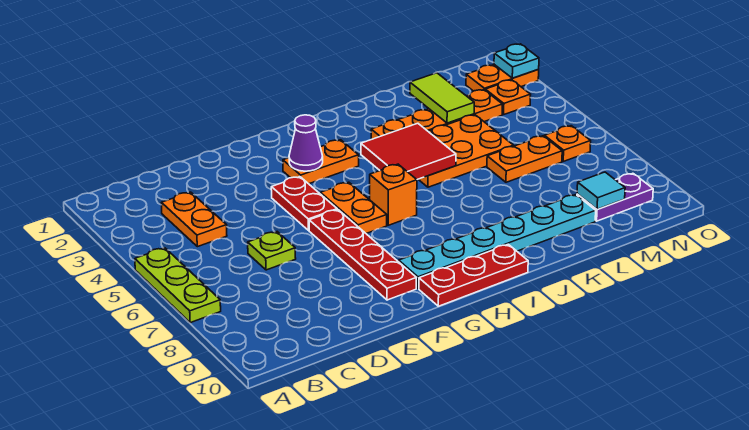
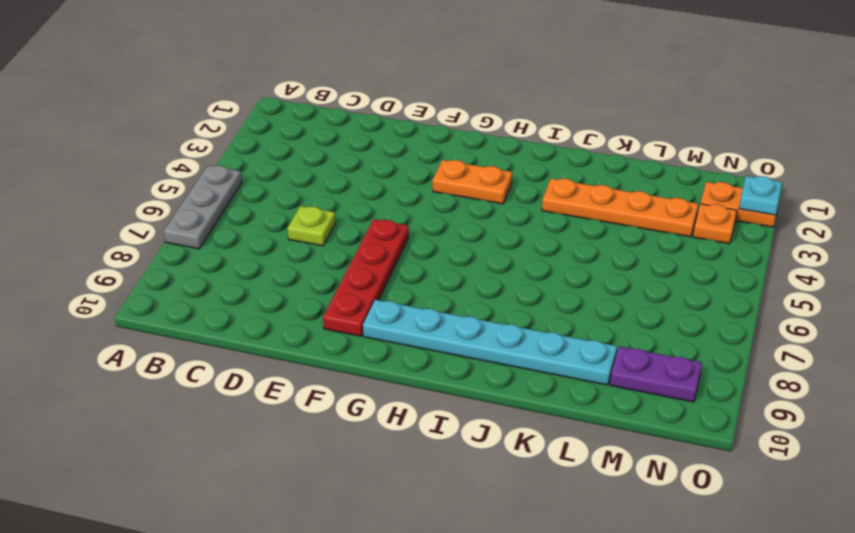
grey plate A5:A7 level 1 -> lime plate A5:A7 level 1
none -> orange plate C3:C4 level 1
none -> red plate F4:F5 level 1
none -> orange plate G5:G6 level 1

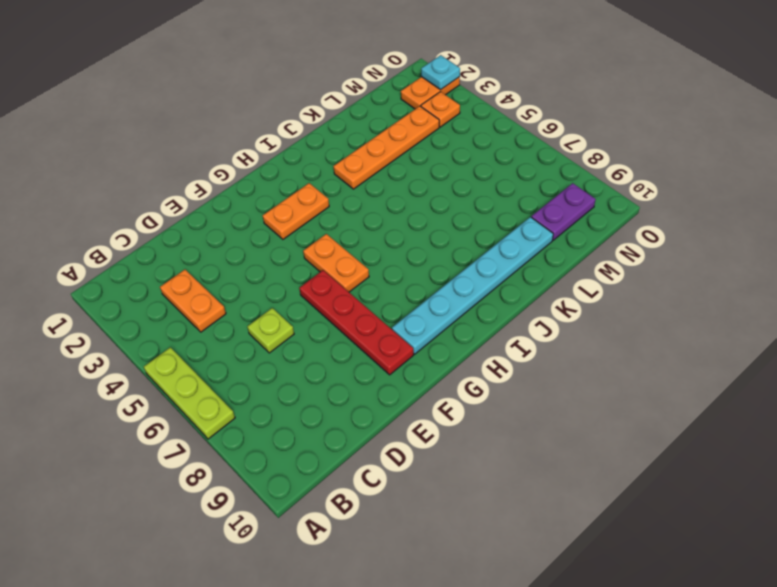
none -> red plate F4:F5 level 1
none -> red plate G10:I10 level 1
none -> orange brick H6 level 1

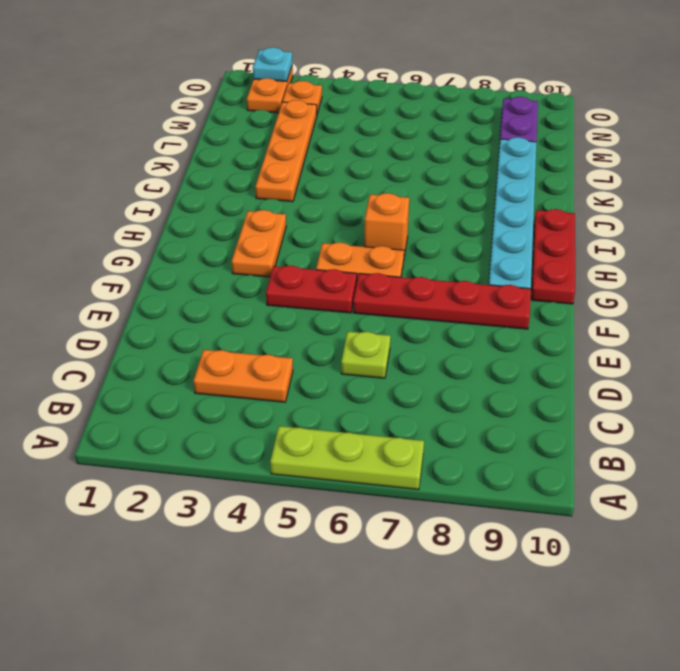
none -> orange plate J4:L5 level 1
none -> orange plate L6:M6 level 1
none -> orange plate N6 level 1

